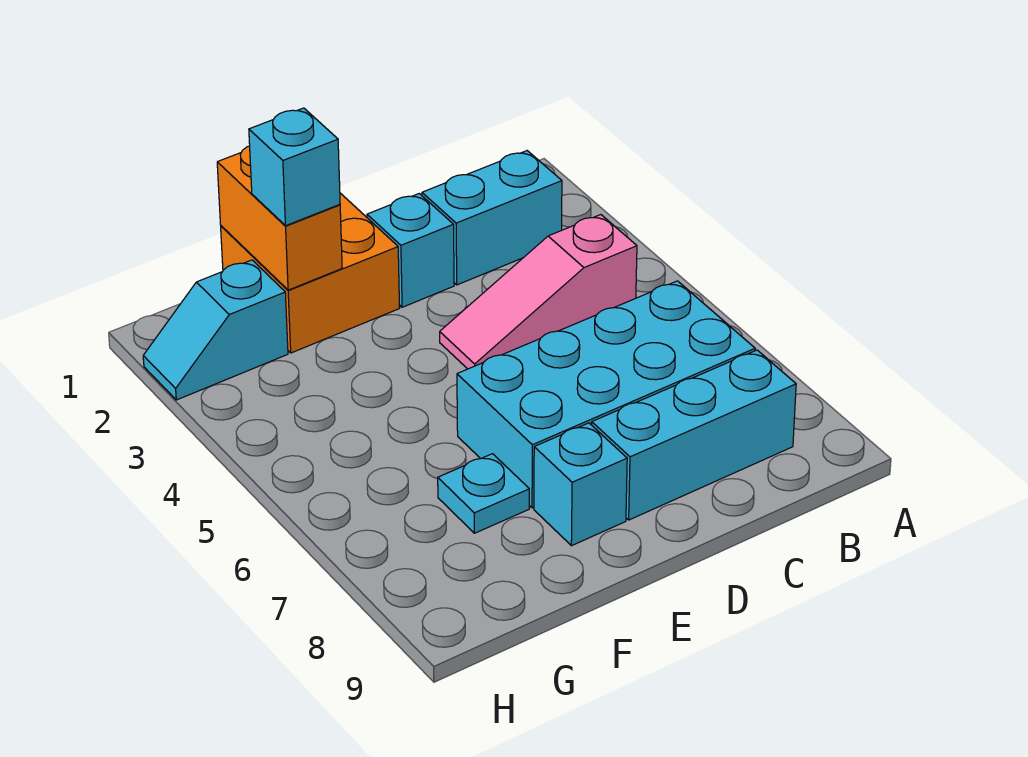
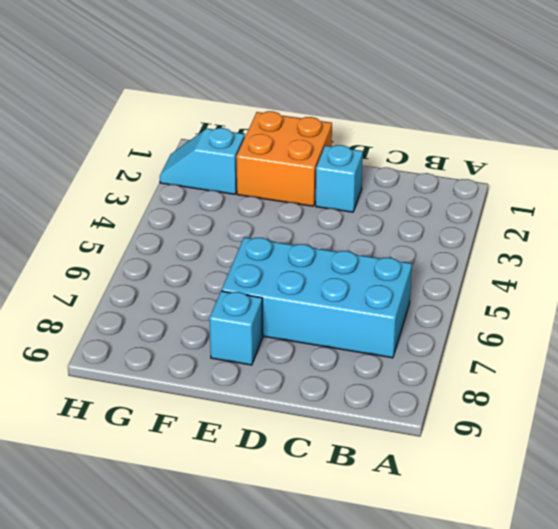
none -> cyan brick B2:C2 level 1
none -> pink slope B4:D4 level 1 top B

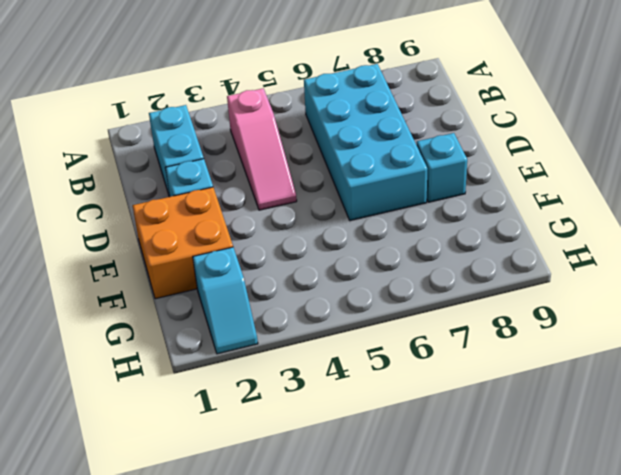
none -> cyan brick B8:D8 level 1
none -> cyan plate F7 level 1

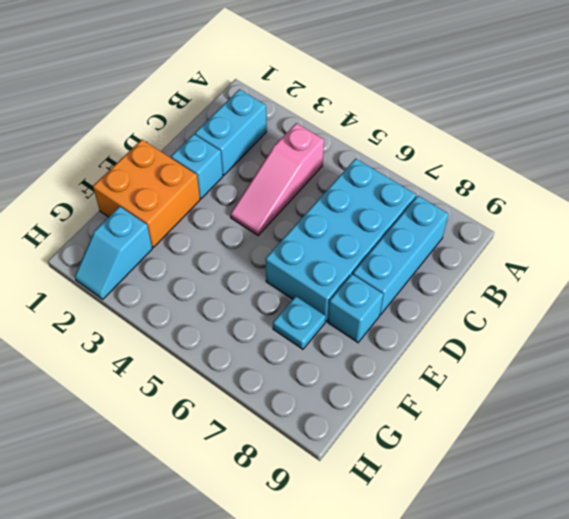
none -> orange brick F1:F2 level 2
none -> cyan brick F2 level 3

